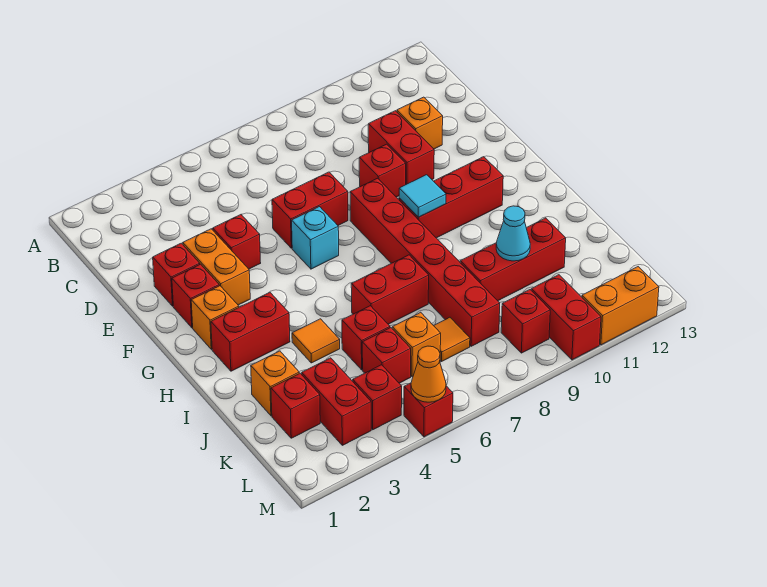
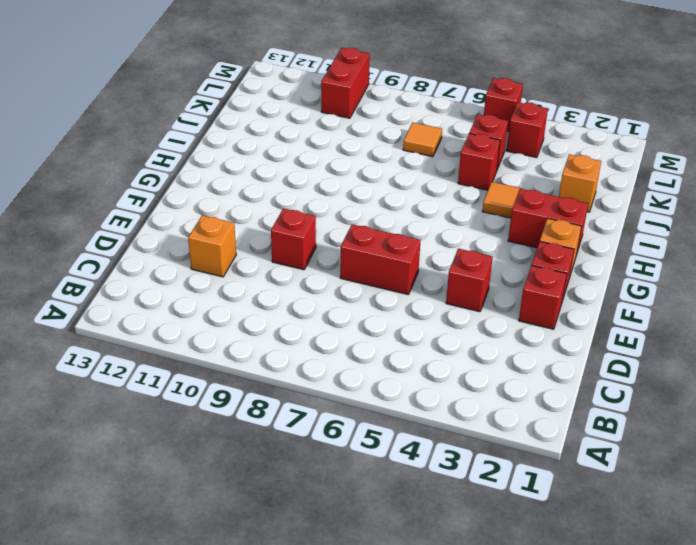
none -> red brick D10:E10 level 1
none -> orange brick E3:F3 level 1
none -> cyan brick F6 level 1
none -> red brick F8:K8 level 1

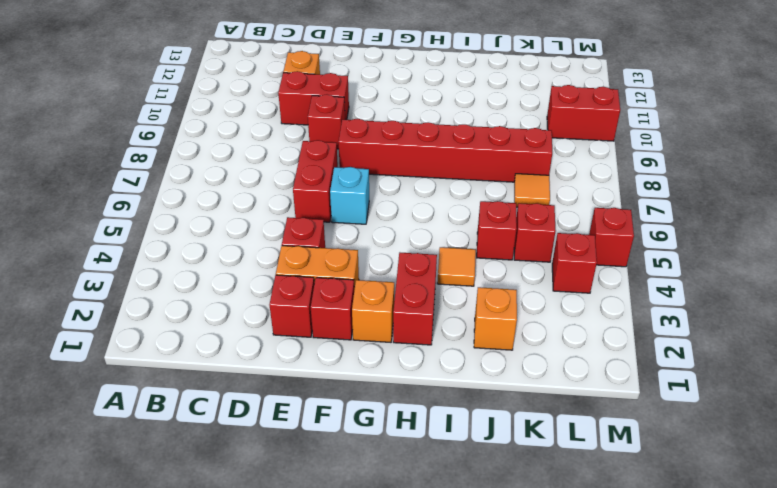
none -> red brick G9:G11 level 1
none -> red brick I6:I7 level 1
none -> red brick J9:J11 level 1
none -> red brick K2 level 1

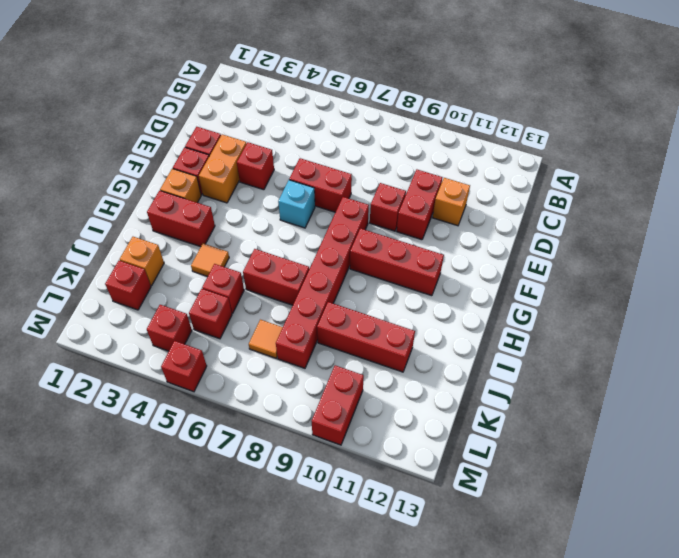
none -> red brick K3:L3 level 1
none -> orange brick K6 level 1
none -> red brick L9 level 1
none -> orange brick M11:M12 level 1

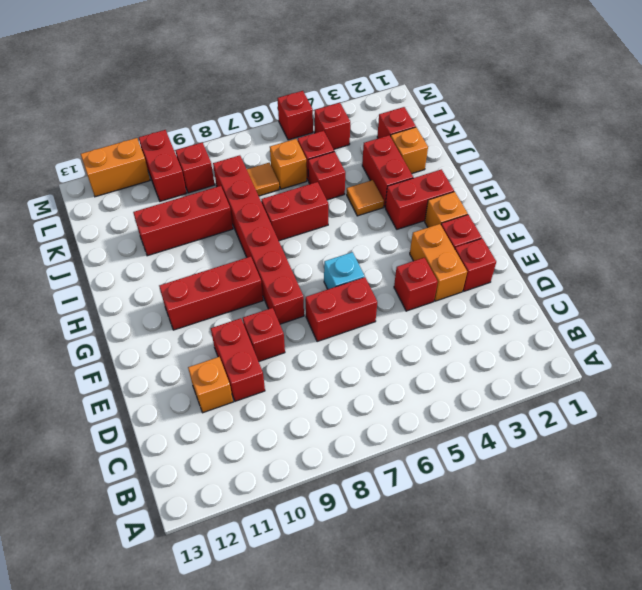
red brick I3:J3 level 1 -> red brick K3:L3 level 1
none -> cyan tile G9 level 2
none -> cyan cone J10 level 2
none -> orange cone M5 level 2

